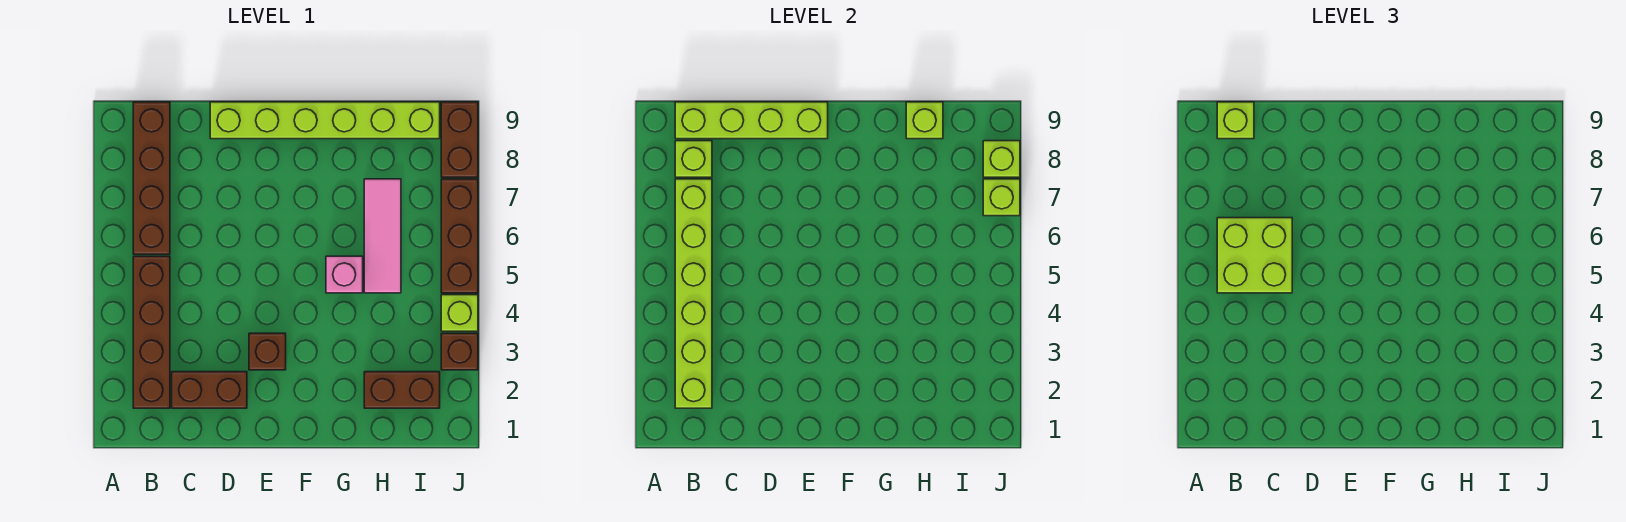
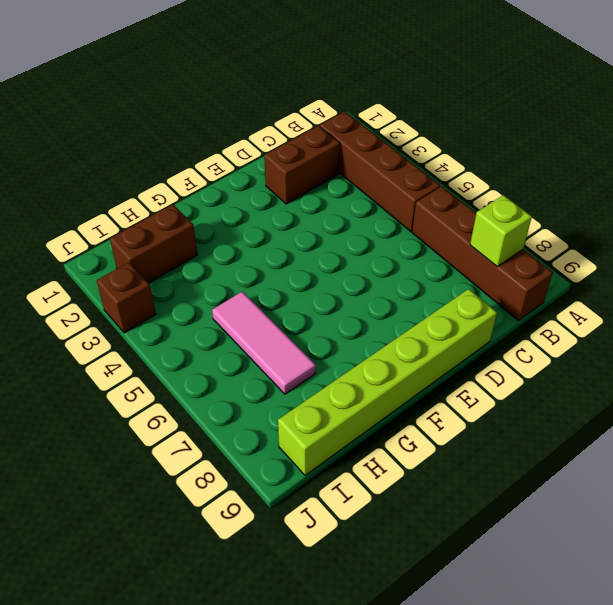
none -> brown brick E3 level 1
none -> pink brick G5 level 1
none -> lime brick J4 level 1

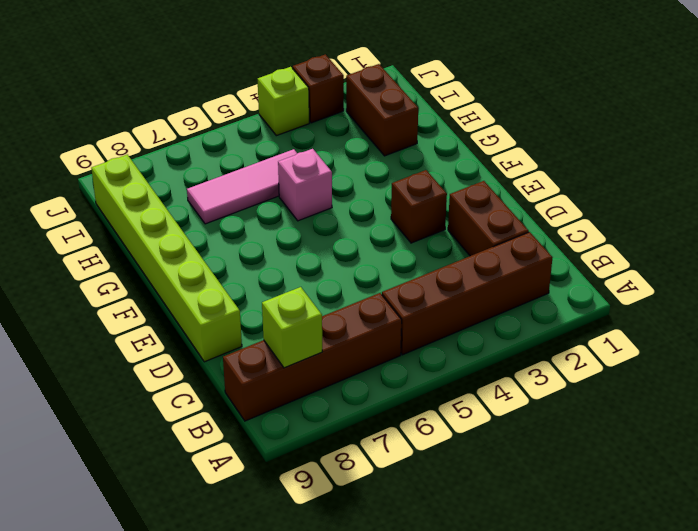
none -> brown brick J5:J7 level 1
none -> brown brick J8:J9 level 1
none -> lime brick B2:B7 level 2

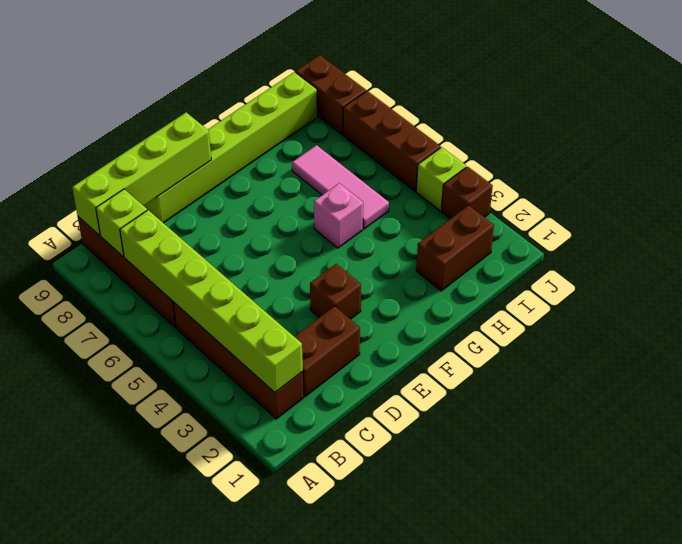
none -> lime brick H9 level 2
none -> lime brick J7 level 2
none -> lime brick J8 level 2

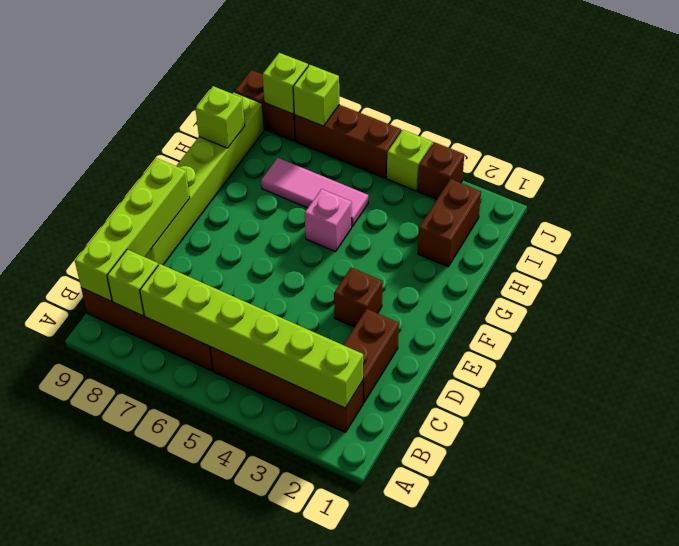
none -> lime brick B5:C6 level 3
none -> lime brick B9 level 3

